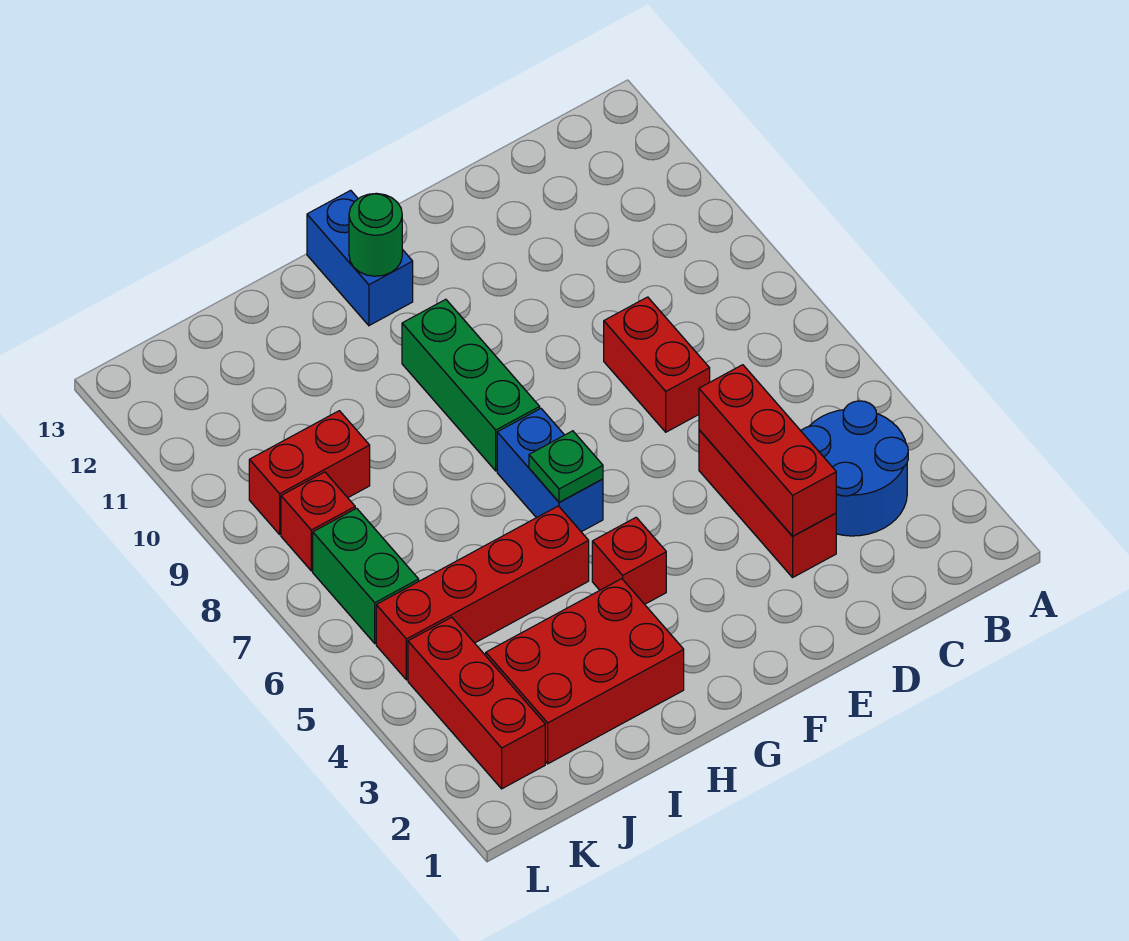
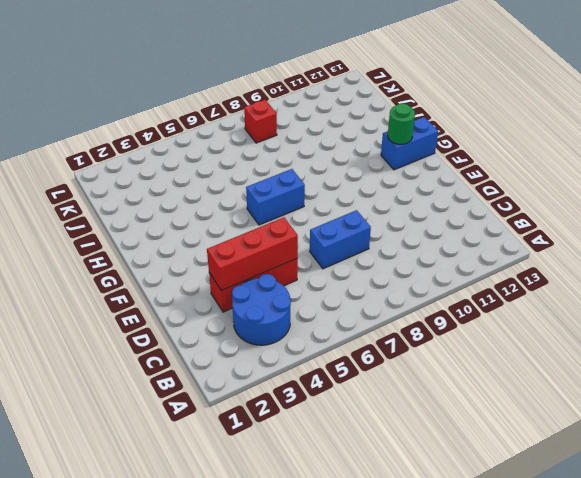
blue brick D7:D8 level 1 -> red brick D7:D8 level 1
none -> red brick G4 level 1
none -> green brick G8:G10 level 1
none -> red brick H2:J3 level 1

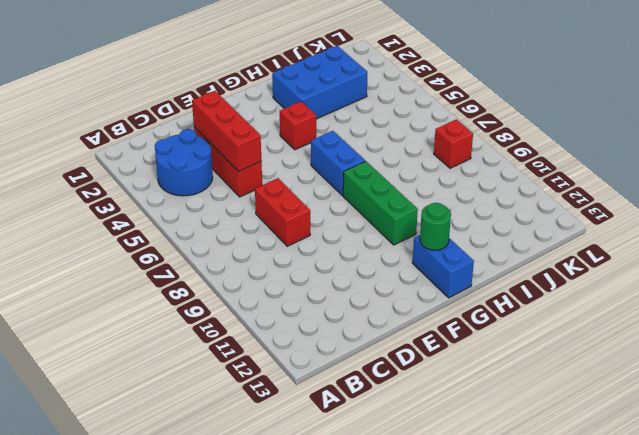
blue brick H2:J3 level 1 -> red brick H2:J3 level 1
none -> red brick H5:K5 level 1
none -> red brick J9:K9 level 1
none -> red brick K2:K4 level 1

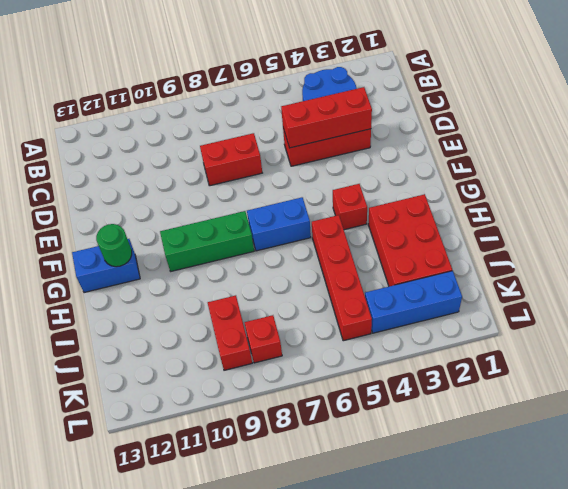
blue brick K2:K4 level 1 -> red brick K2:K4 level 1
none -> green brick K6:K7 level 1
none -> green plate G6 level 2

